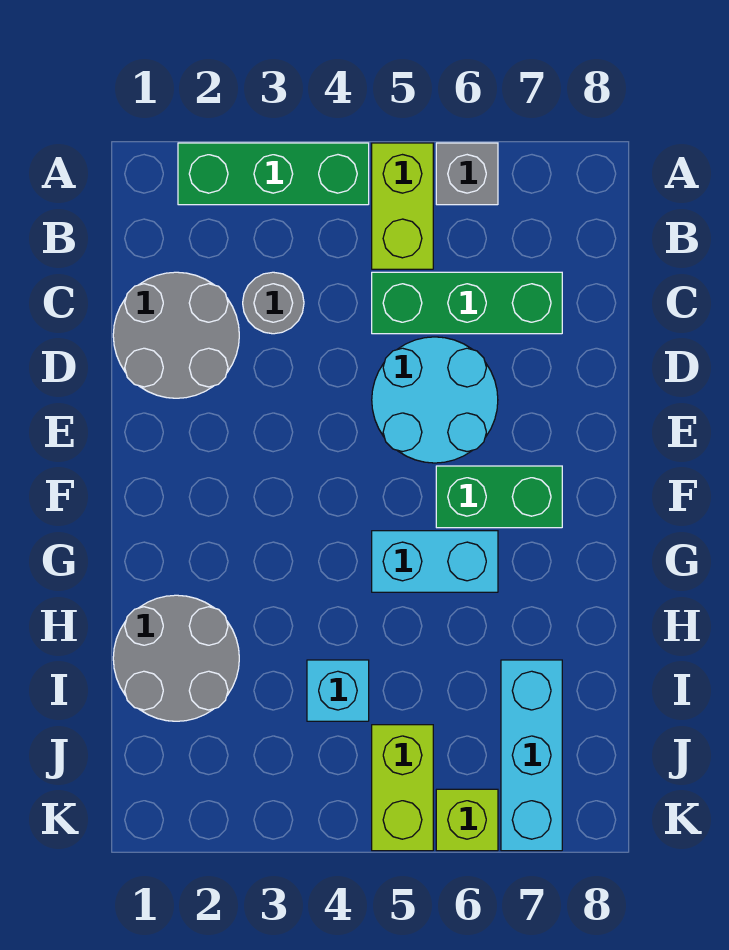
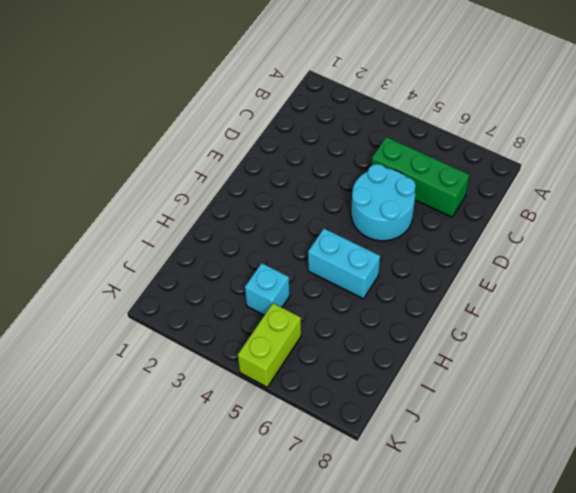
none -> green brick A2:A4 level 1
none -> lime brick A5:B5 level 1
none -> grey brick A6 level 1

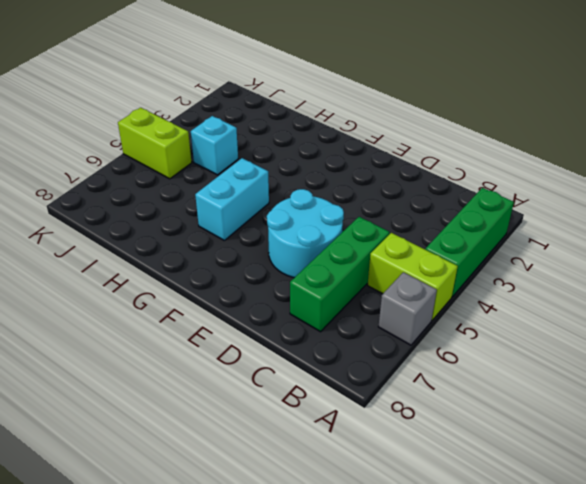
none -> grey round brick C1:D2 level 1
none -> grey round brick C3 level 1
none -> green brick F6:F7 level 1

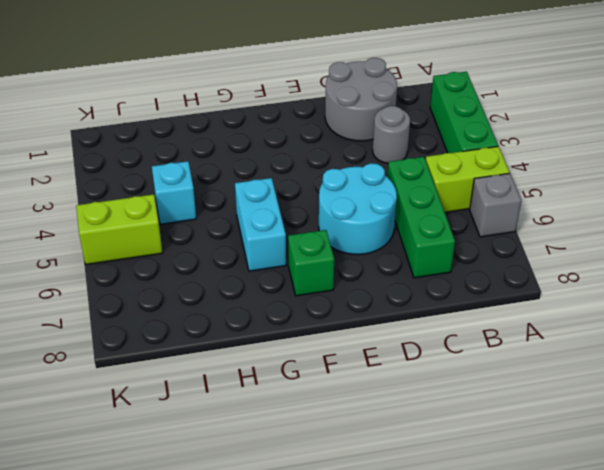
green brick F7 level 1 -> green brick F6:F7 level 1
none -> grey round brick H1:I2 level 1
none -> cyan brick I7:K7 level 1
none -> lime brick K6 level 1

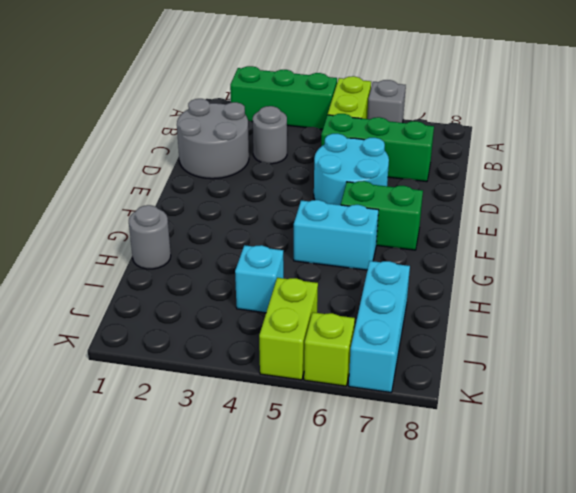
grey round brick H1 level 1 -> grey round brick H1:I2 level 1

